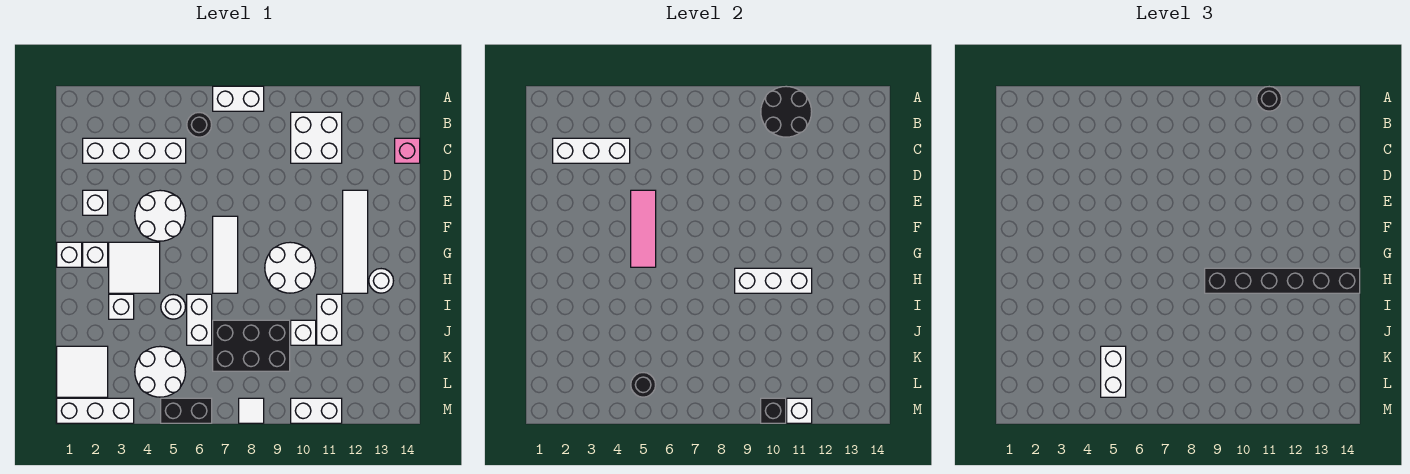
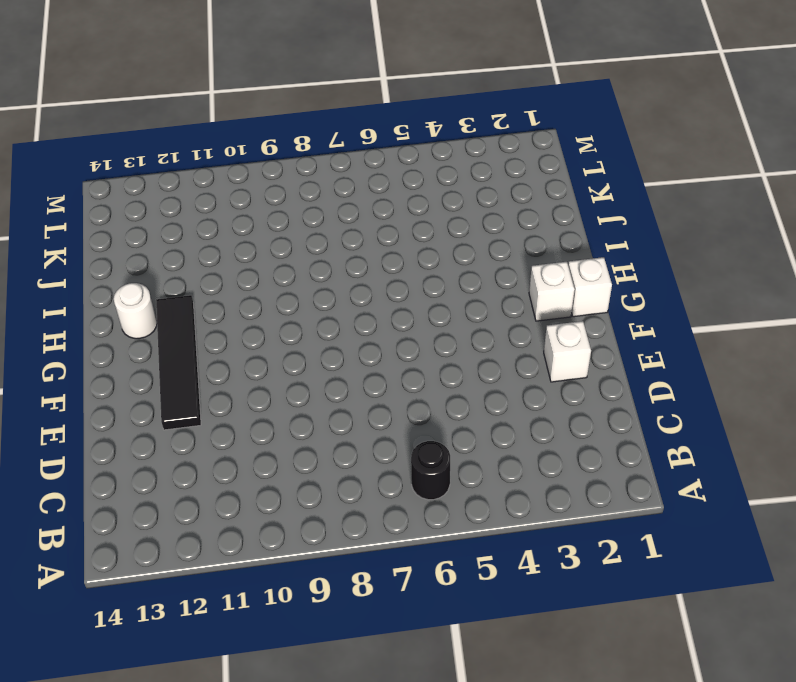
black tile E12:H12 level 1 -> white tile E12:H12 level 1
none -> white brick A7:A8 level 1
none -> white brick B10:C11 level 1
none -> white brick C2:C5 level 1
none -> pink brick C14 level 1

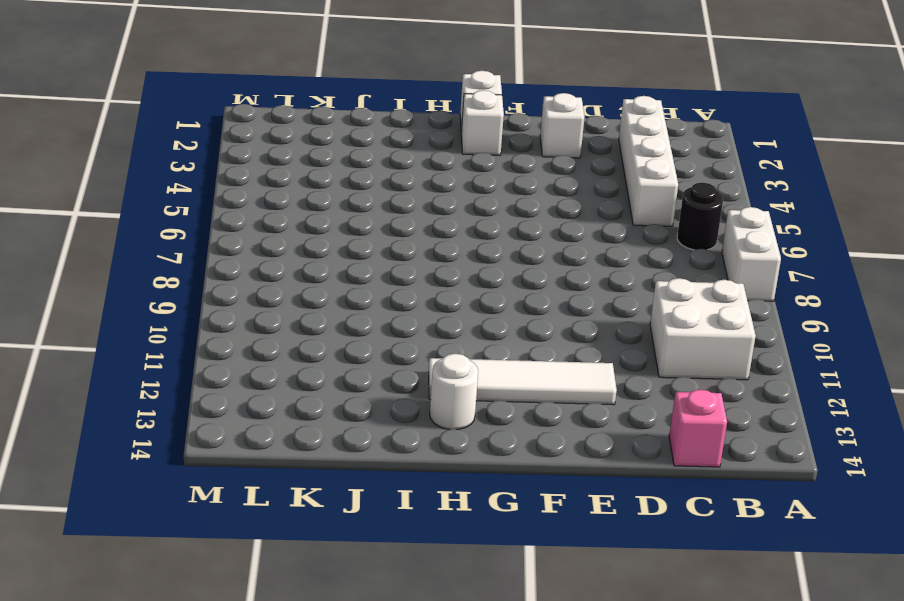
none -> white round brick E4:F5 level 1
none -> white tile F7:H7 level 1
none -> white tile G3:H4 level 1
none -> white round brick G9:H10 level 1

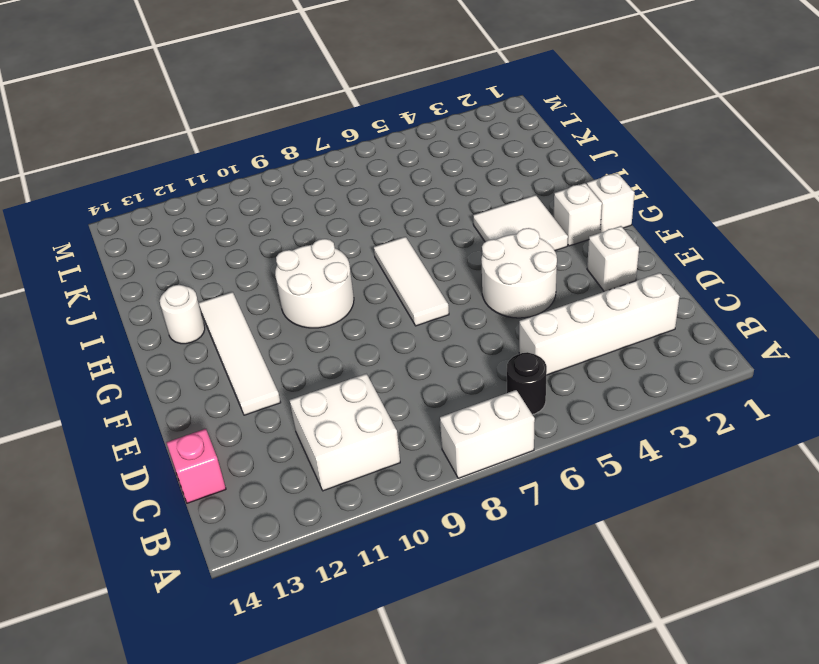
none -> white brick I3 level 1
none -> white round brick I5 level 1
none -> white brick I6:J6 level 1
none -> white brick I11:J11 level 1

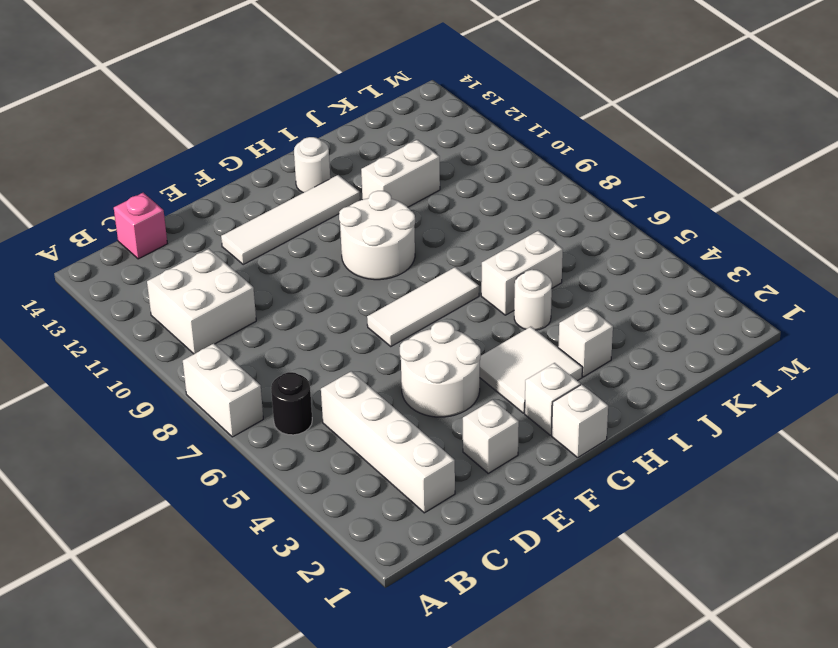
none -> black brick J7:K9 level 1
none -> white brick J10 level 1
none -> white tile K1:L2 level 1
none -> white round brick K4:L5 level 1

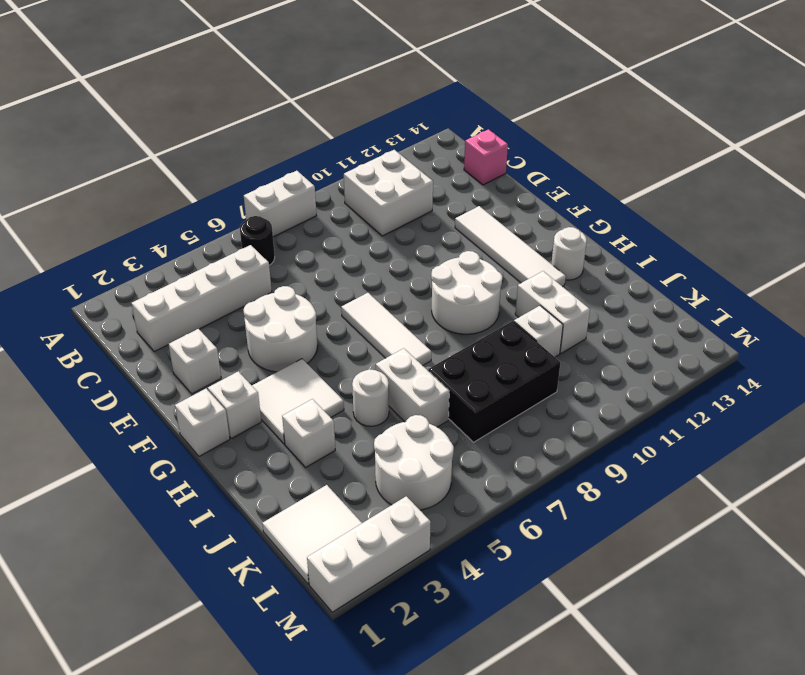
none -> black brick M5:M6 level 1
none -> white tile M8 level 1
none -> white brick M10:M11 level 1
none -> black round brick A10:B11 level 2

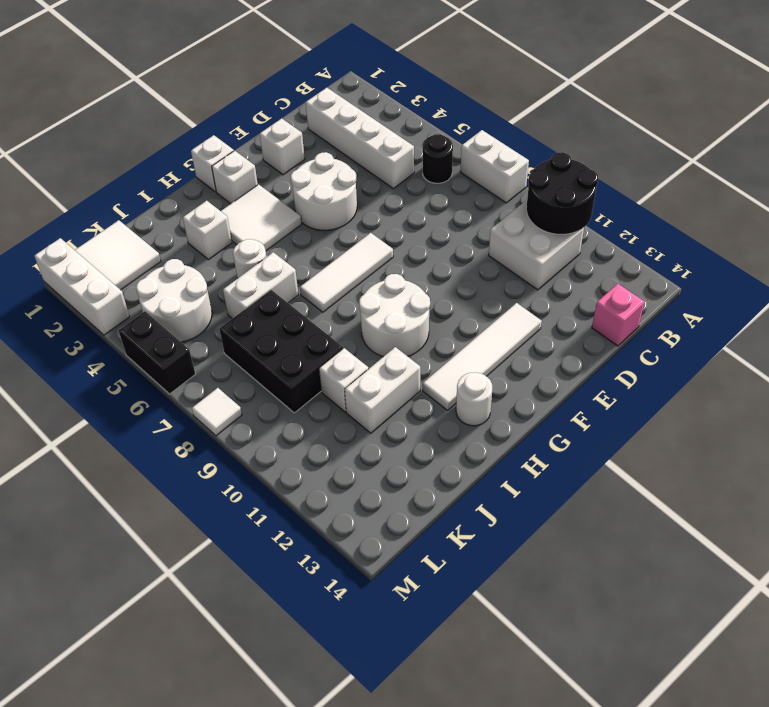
none -> white brick M10:M11 level 1
none -> white brick C2:C4 level 2
none -> pink tile E5:G5 level 2
none -> white brick H9:H11 level 2

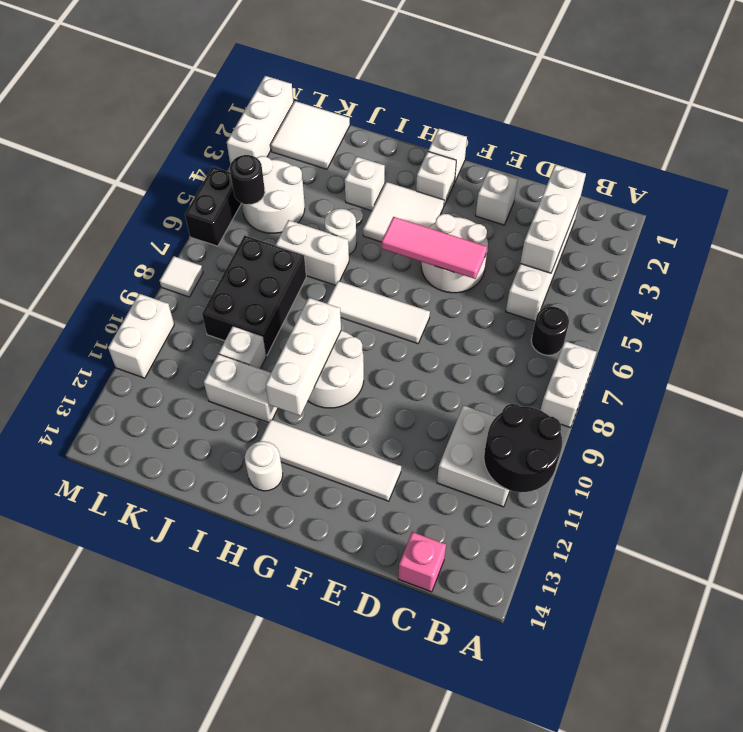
none -> black brick M10 level 2
none -> white brick M11 level 2
none -> black round brick A11 level 3
none -> black brick H9:H14 level 3

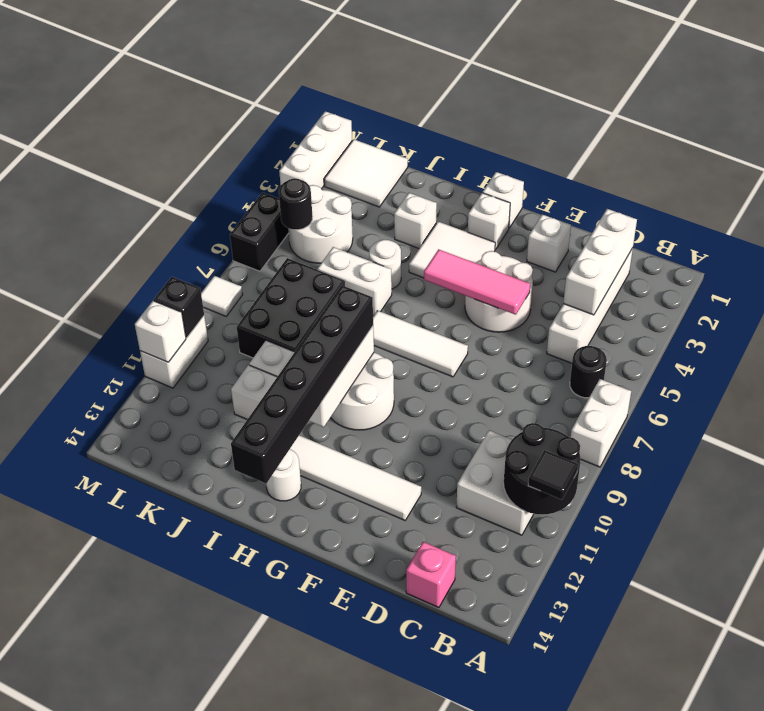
black tile A11 level 3 -> black round brick A11 level 3
none -> white brick K5:L5 level 3

